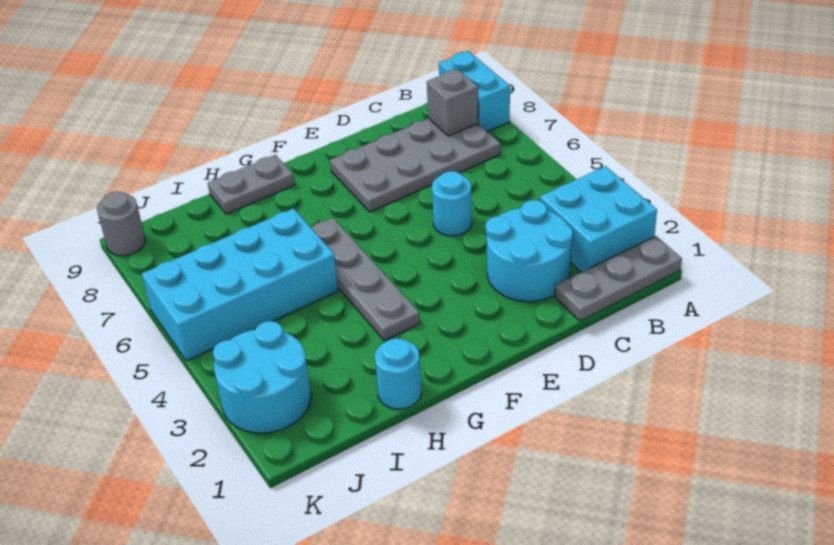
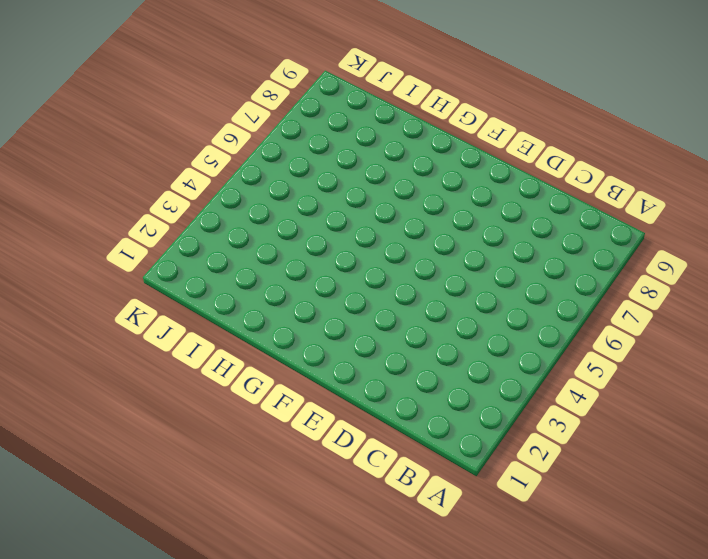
none -> grey plate A1:C1 level 1
none -> cyan brick A2:B3 level 1
none -> cyan brick A8:A9 level 1

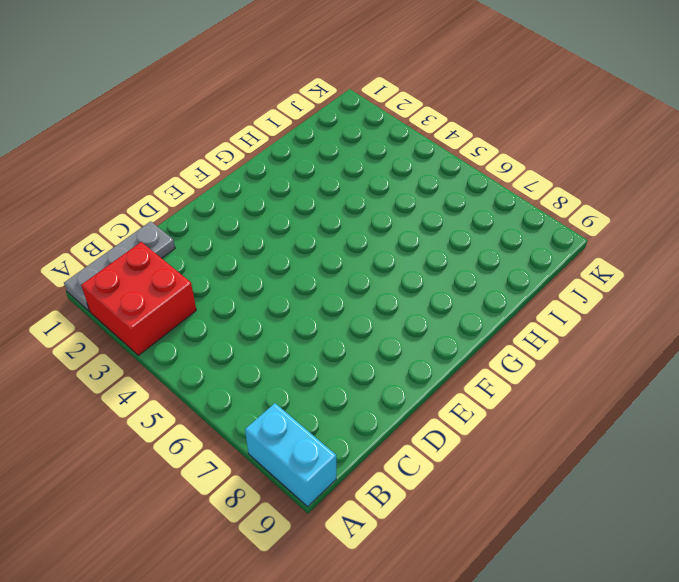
red brick A2:B3 level 1 -> cyan brick A2:B3 level 1
none -> grey plate B7:E8 level 1
none -> cyan round brick C2:D3 level 1
none -> cyan round brick D5 level 1

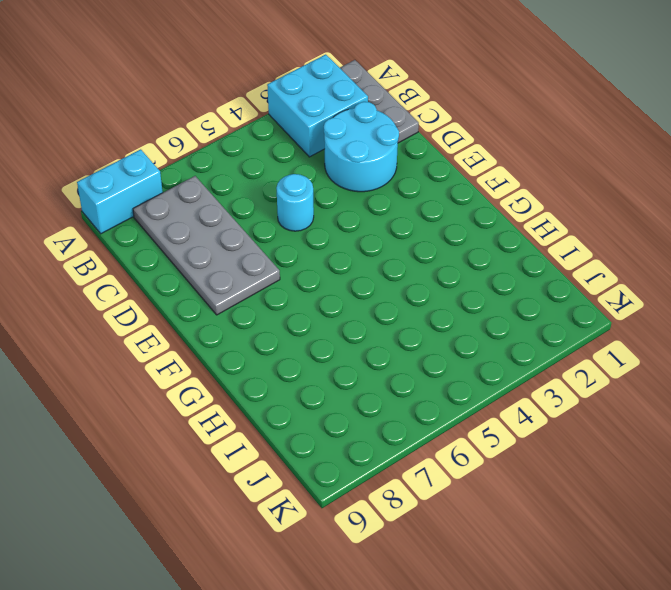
none -> grey plate G3:G6 level 1
none -> grey plate G9:H9 level 1
none -> cyan round brick H1 level 1

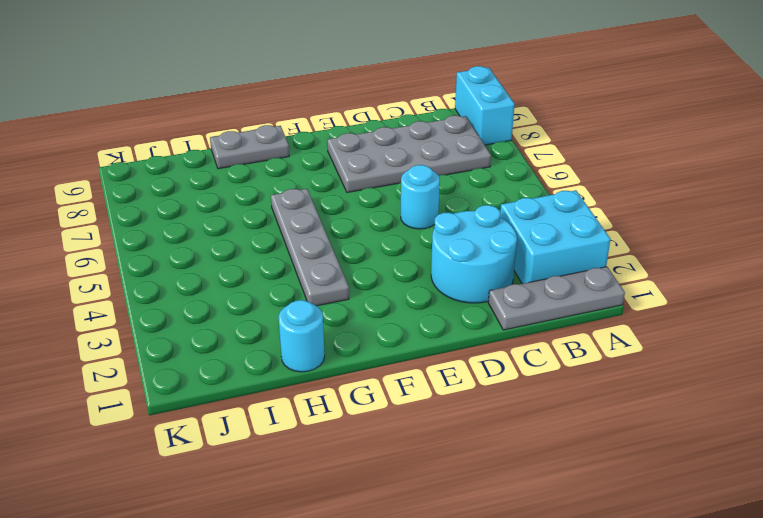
none -> cyan brick H5:K6 level 1
none -> cyan round brick J2:K3 level 1
none -> grey round brick K9 level 1

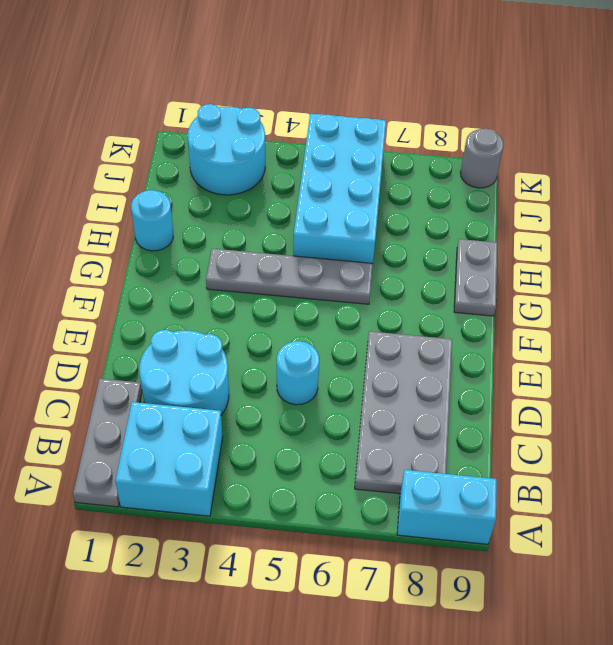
none -> grey brick B8 level 2

